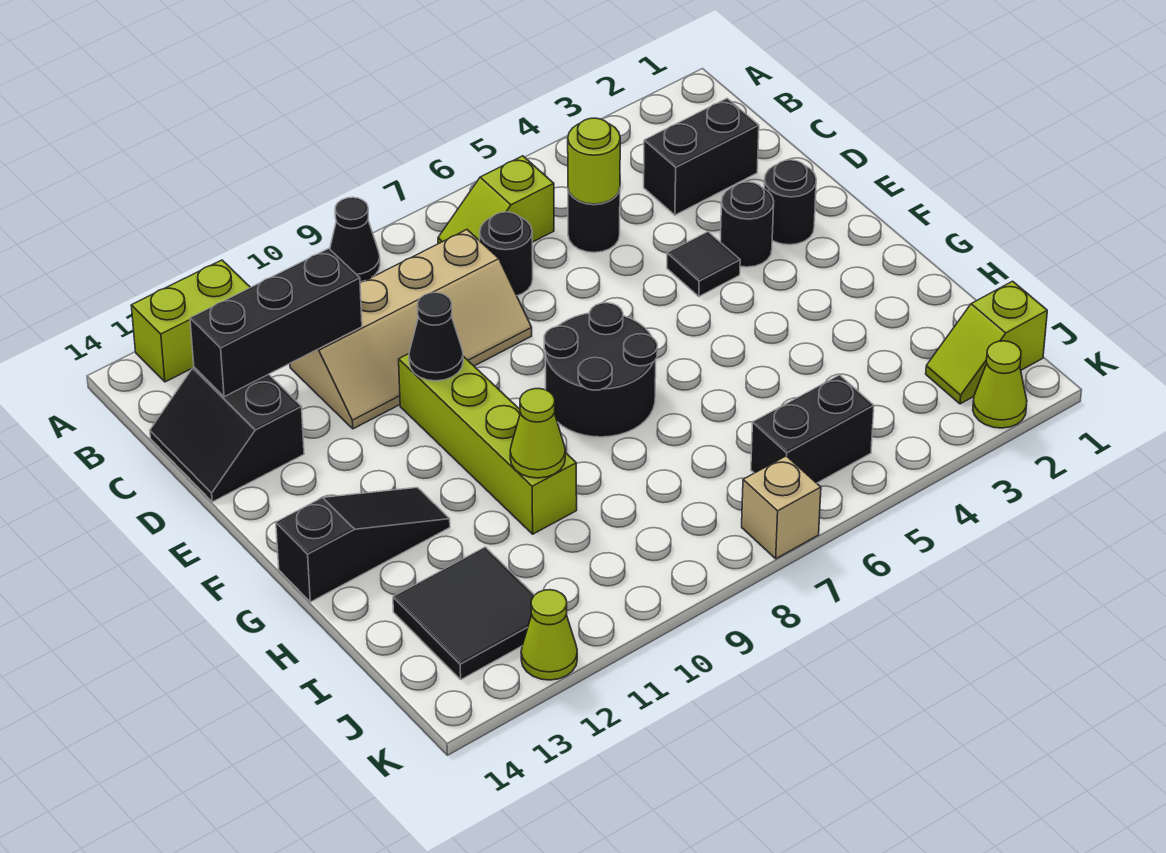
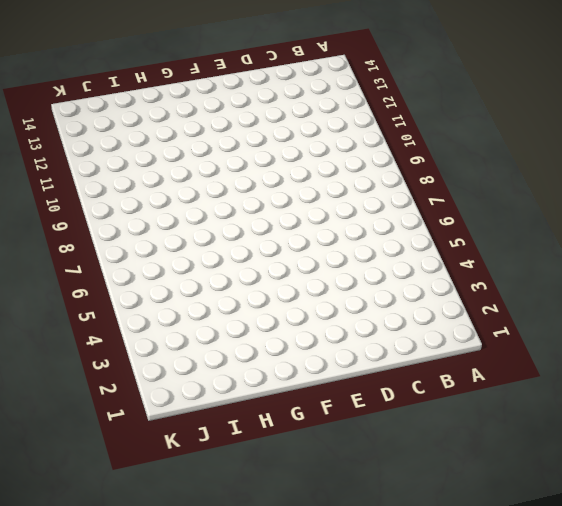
none -> black cone A9 level 1
none -> lime brick A12:A13 level 1
none -> lime slope B6:B7 level 1 top 6

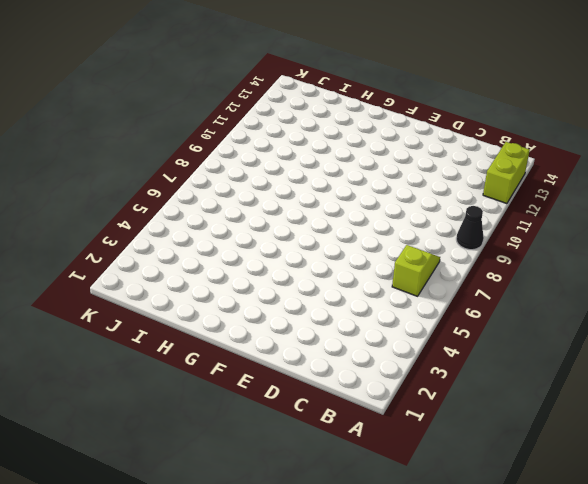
none -> black brick C2:C3 level 1
none -> black round brick C5 level 1
none -> black round brick C7 level 1

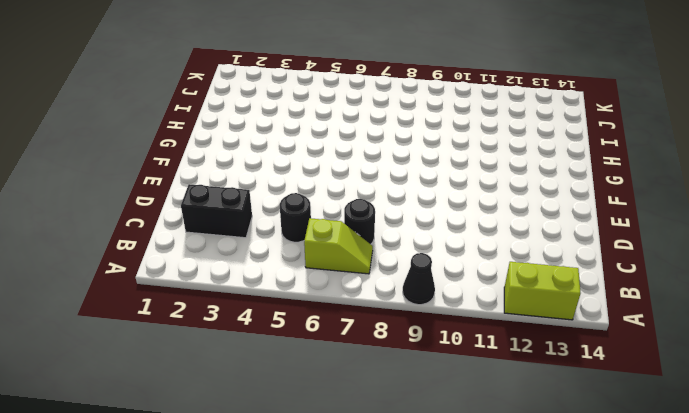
none -> tan slope C8:D11 level 1 top C
none -> black slope C13:D14 level 1 top 13
none -> black round brick E2 level 1

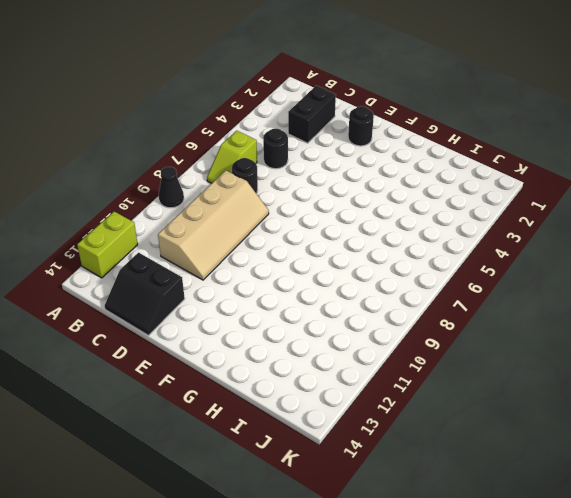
none -> black round brick E3 level 1
none -> black tile E4 level 1
none -> lime brick E10:H10 level 1

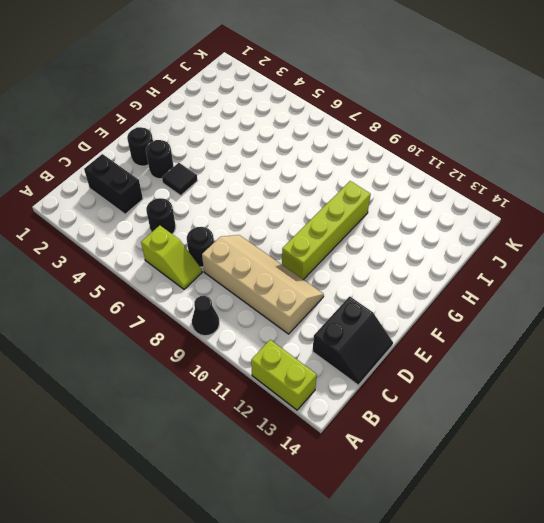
none -> black round brick F7:G8 level 1
none -> black slope G12:G14 level 1 top 14
none -> black tile I12:J13 level 1

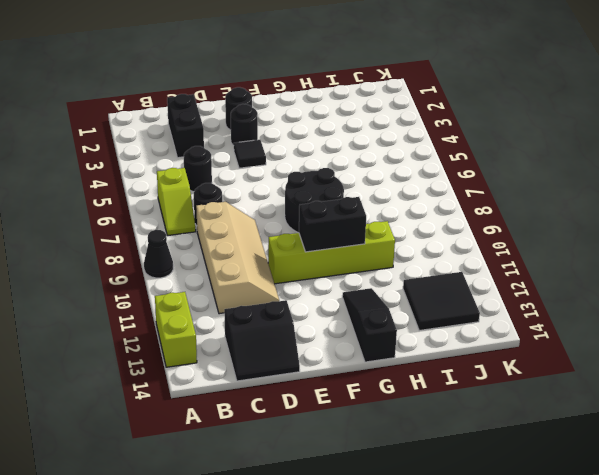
black brick F10:G10 level 2 -> black brick J5:J6 level 1
none -> lime slope J1:J2 level 1 top 1
none -> lime cone K2 level 1
none -> tan brick K7 level 1

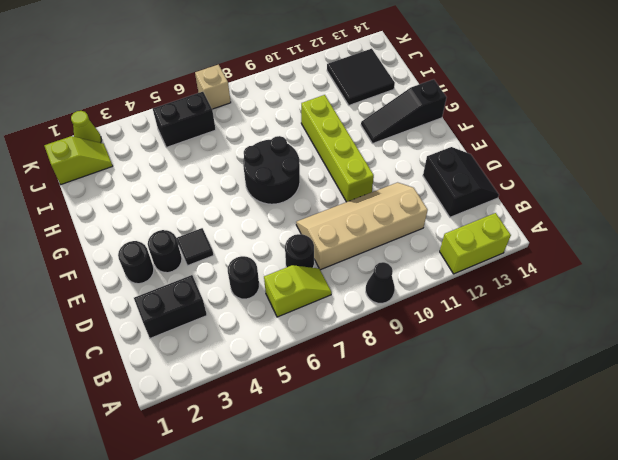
none -> lime cone K12 level 1
none -> lime round brick C5 level 2
none -> black brick C11:C13 level 2

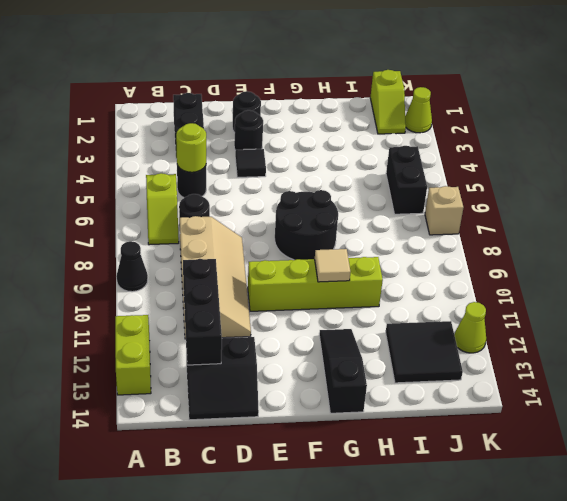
tan tile G10 level 2 -> none
none -> black cone E10 level 2
none -> lime cone H10 level 2

